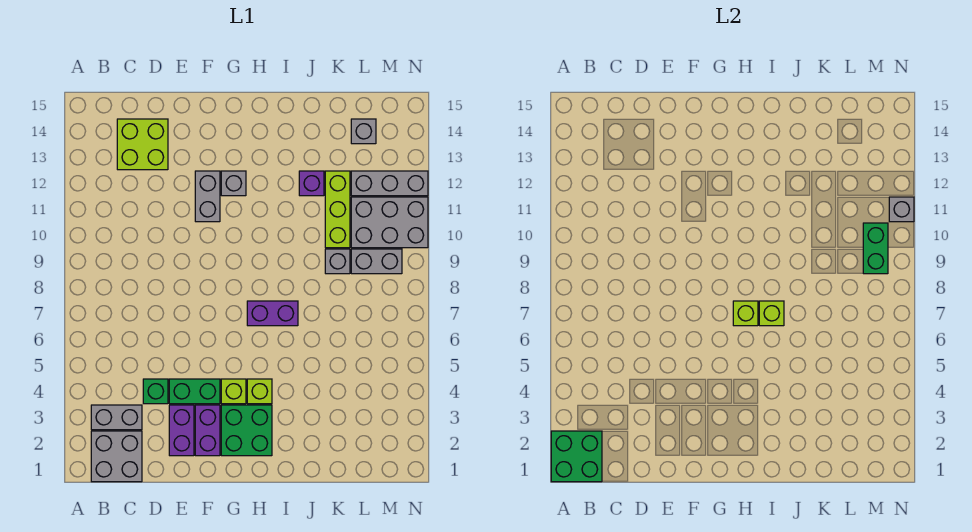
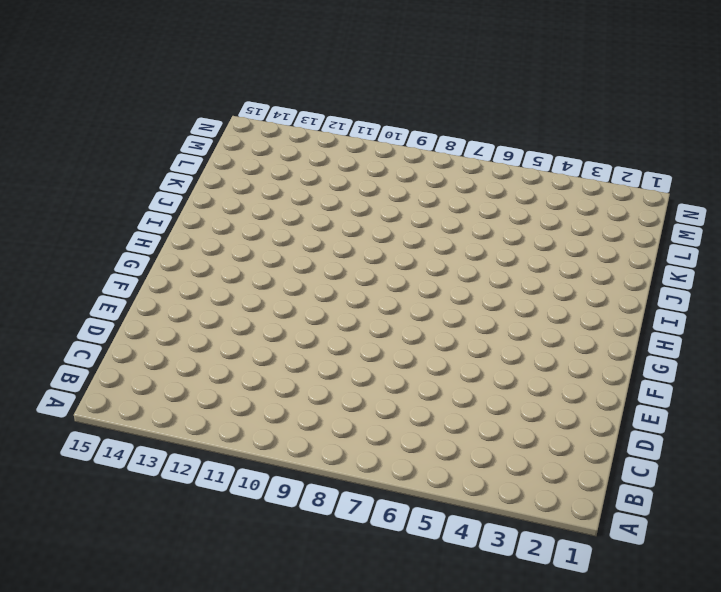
none -> grey brick B1:C2 level 1
none -> grey brick B3:C3 level 1
none -> lime brick C13:D14 level 1

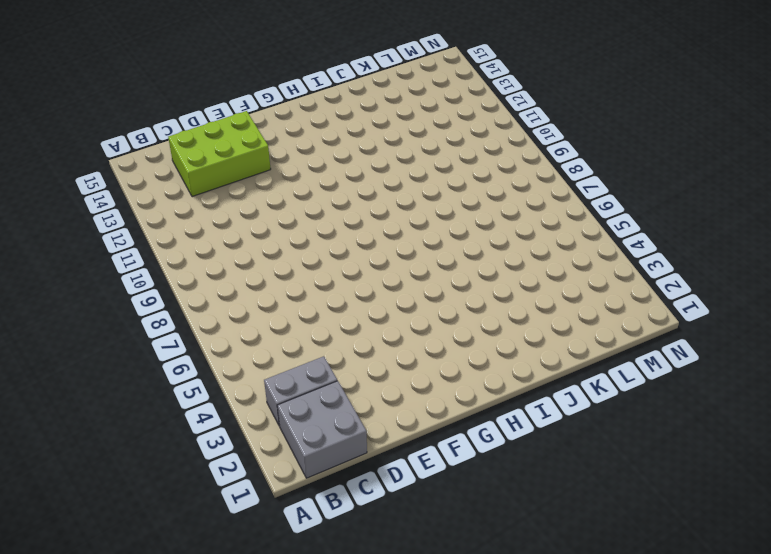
lime brick C13:E14 level 1 -> lime brick C13:D14 level 1
none -> green brick D4 level 1
none -> purple brick E2:E3 level 1
none -> green brick E4:F4 level 1

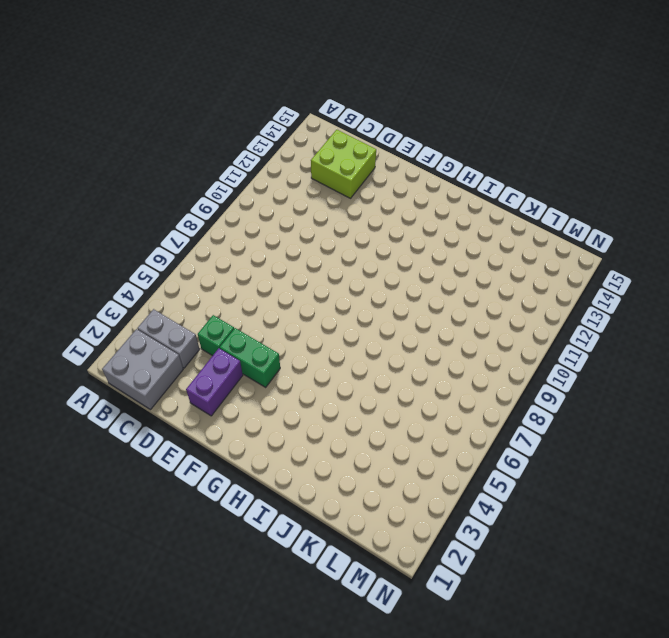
none -> purple brick F2:F3 level 1
none -> grey brick F11:F12 level 1
none -> green brick G2:H3 level 1

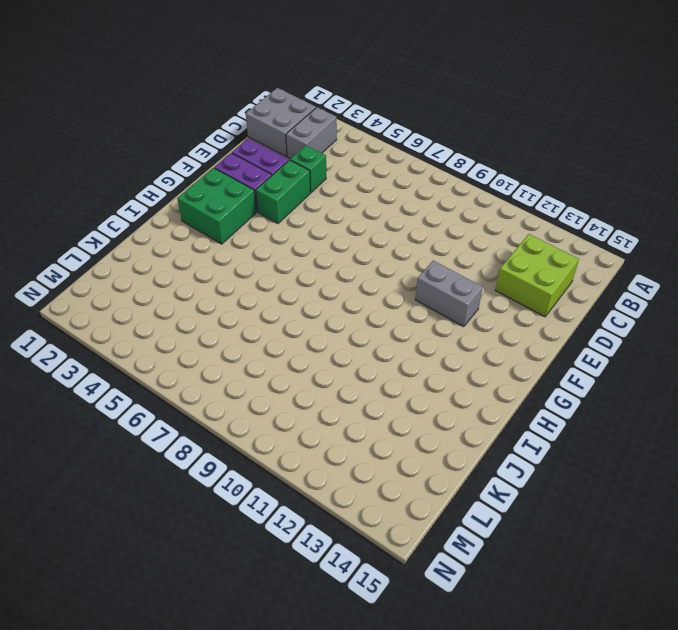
none -> lime brick G4 level 1
none -> grey brick G12 level 1
none -> lime brick H4 level 1

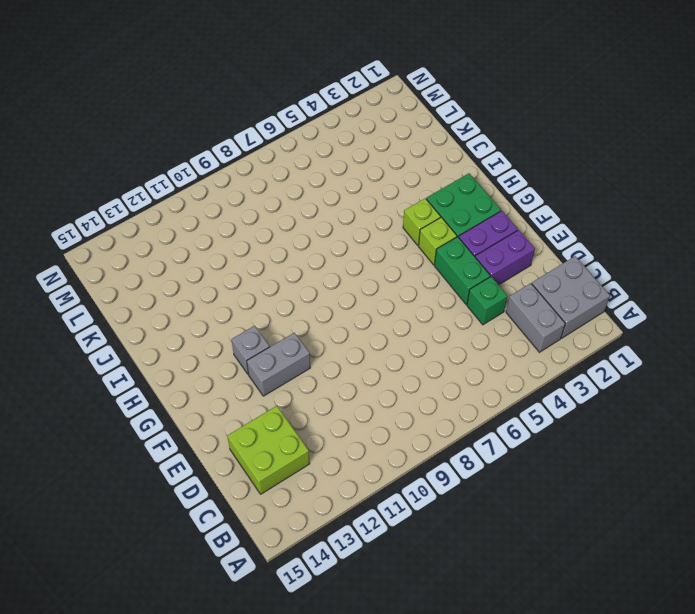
none -> purple brick H7:I7 level 1
none -> purple brick J12 level 1
none -> grey brick K9 level 1

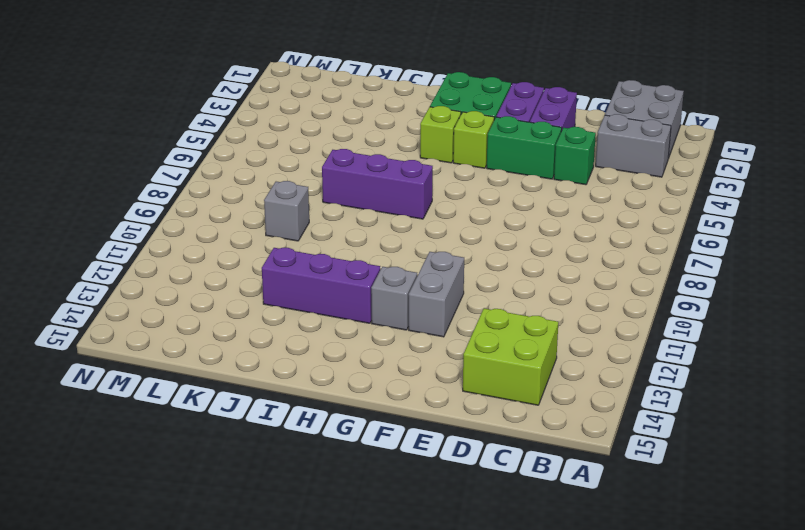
purple brick H7:J7 level 1 -> purple brick H7:I7 level 1
purple brick H12:J12 level 1 -> purple brick J12 level 1
none -> lime brick K10:K12 level 1
none -> grey brick L9:M9 level 1
none -> grey brick L10:N11 level 1

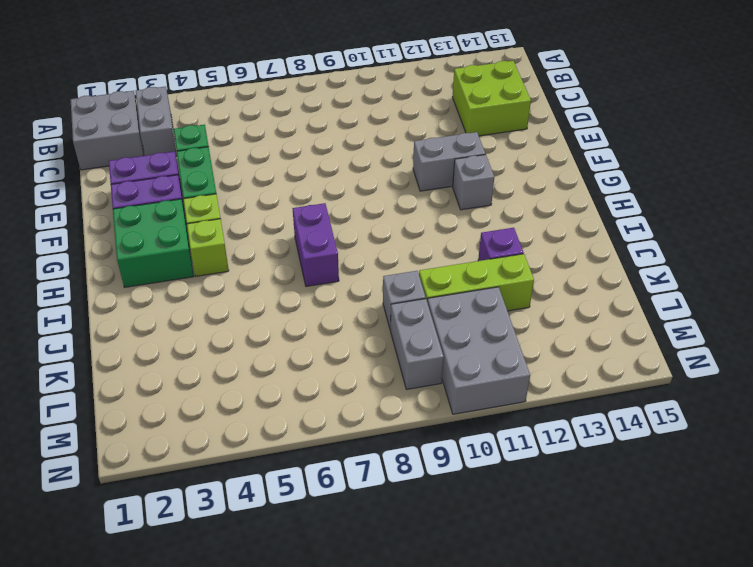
none -> grey brick L12:N12 level 1
none -> grey brick L14 level 1
none -> green brick A1:B2 level 2

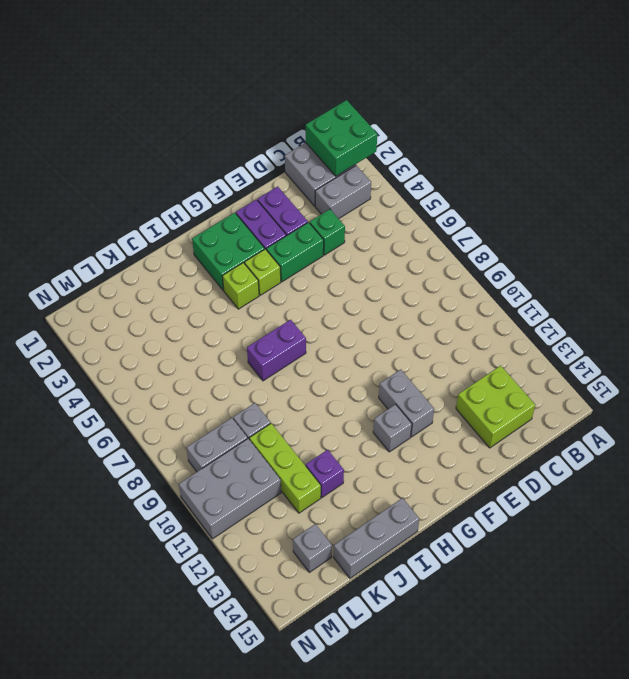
grey brick I15:K15 level 1 -> grey brick L12:N12 level 1
none -> lime brick H7 level 2
none -> lime brick I7 level 2
none -> green brick M9:M10 level 2

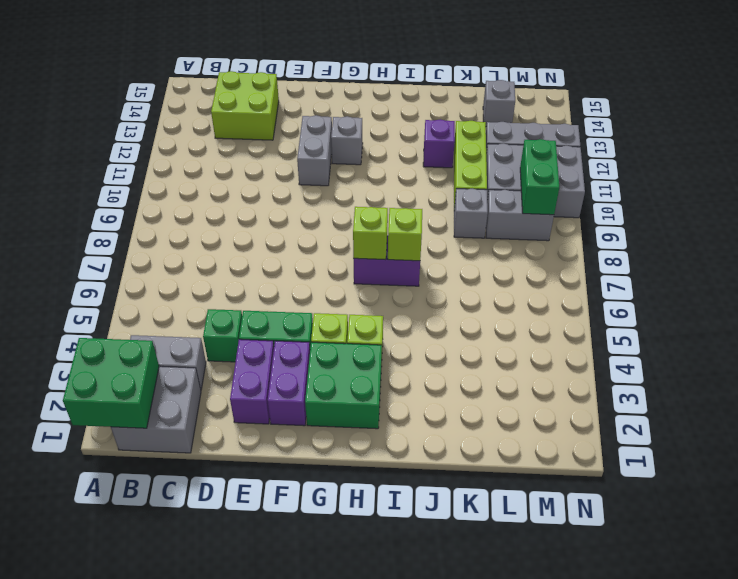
none -> grey brick N11 level 2

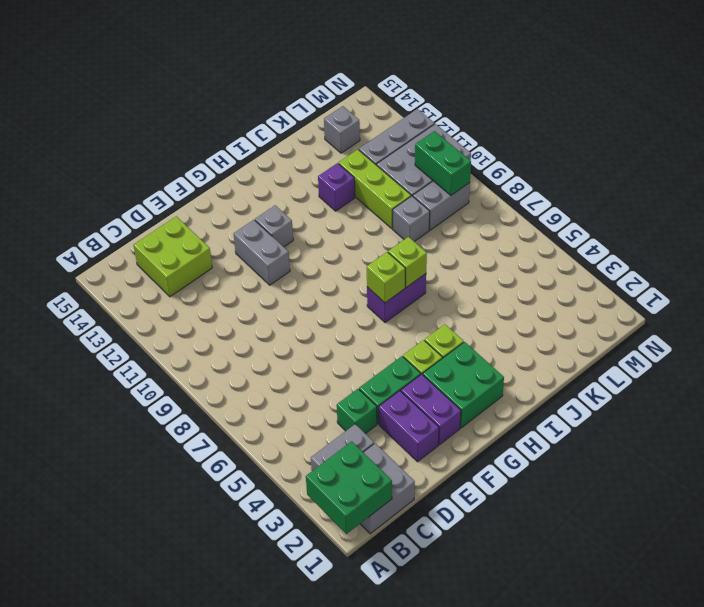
none -> grey brick N11 level 2

